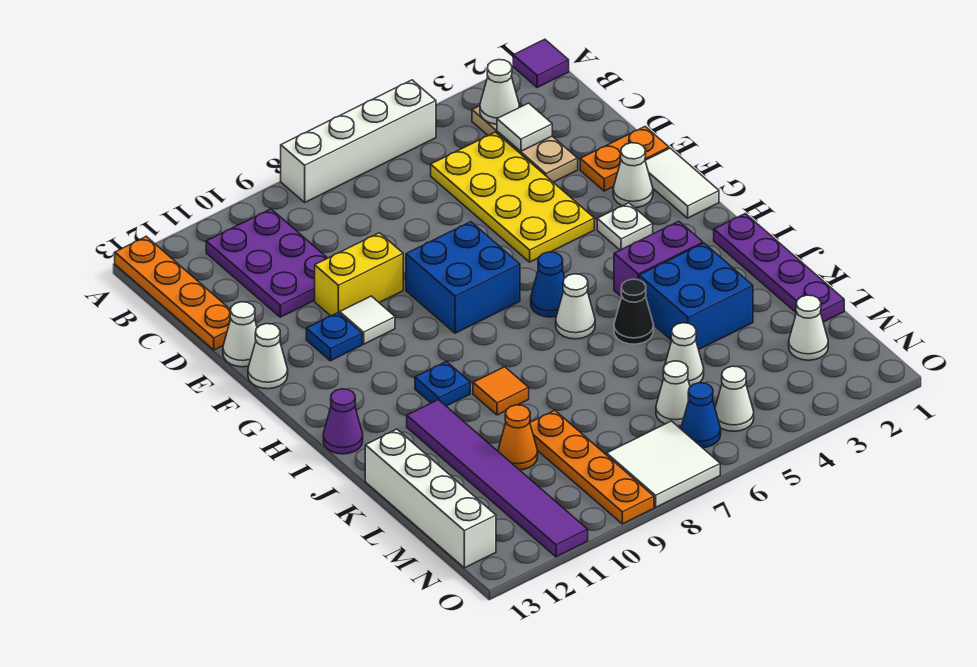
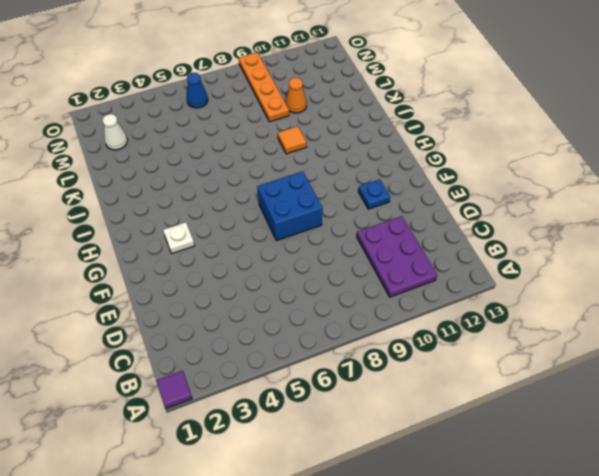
none -> white brick A5:A8 level 1
none -> orange plate A13:D13 level 1
none -> tan plate B3:D3 level 1
none -> yellow plate C4:F5 level 1

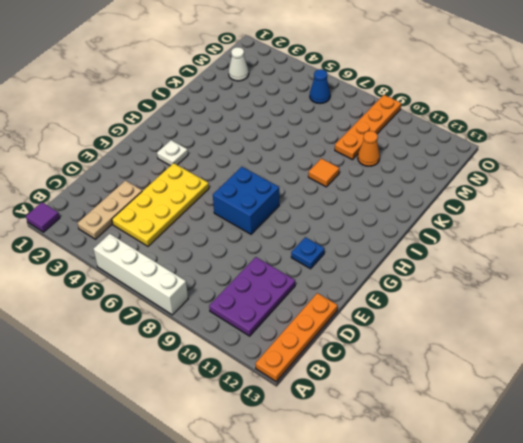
none -> orange plate E1:E2 level 1
none -> yellow brick E9:E10 level 1
none -> white cone E13 level 1
none -> white tile F1:G1 level 1

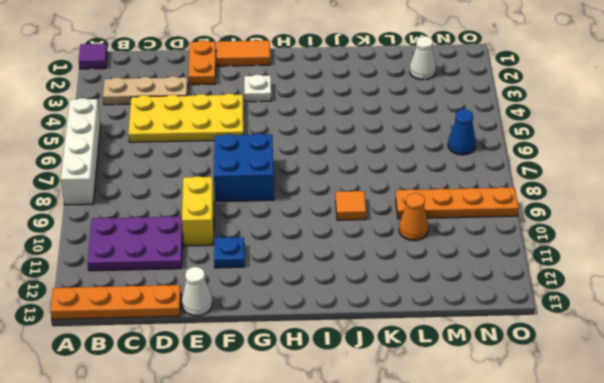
orange tile F1:G1 level 1 -> white tile F1:G1 level 1
none -> white cone F2 level 1
none -> white tile F10 level 1
none -> white cone F13 level 1
none -> blue cone H6 level 1

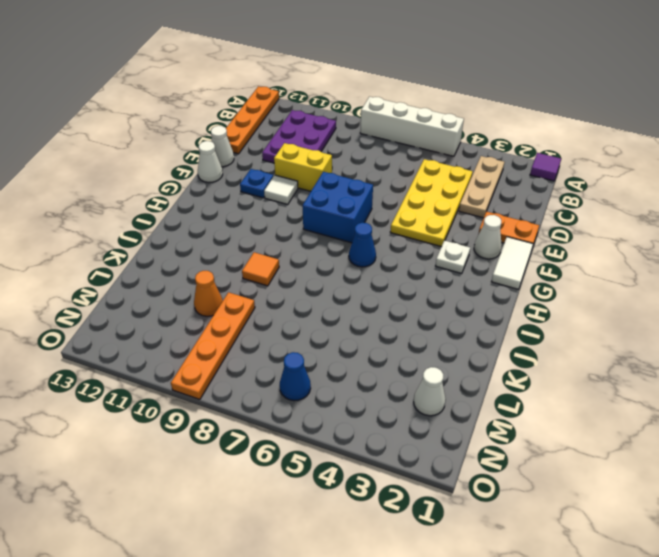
none -> purple plate I1:L1 level 1
none -> purple brick I3:I4 level 1
none -> white cone I6 level 1
none -> blue plate I10 level 1

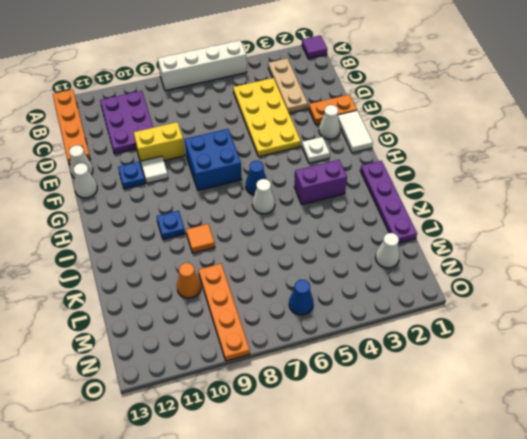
none -> purple cone I13 level 1
none -> blue brick J3:K4 level 1
none -> black cone J5 level 1
none -> purple tile J11:O11 level 1

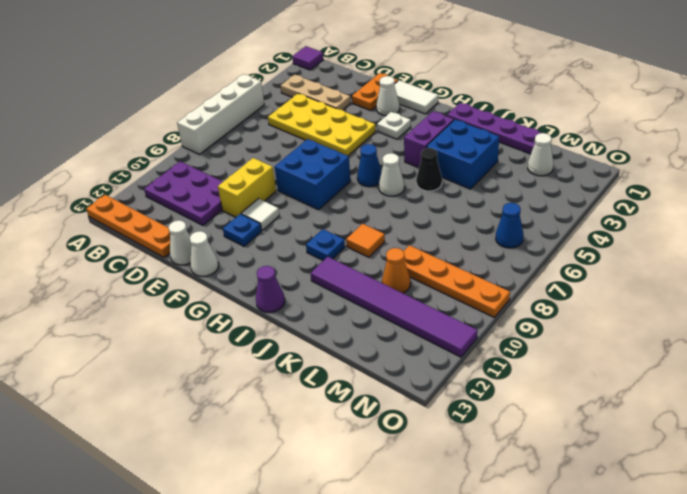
none -> white brick K13:N13 level 1
none -> white cone L5 level 1
none -> white cone M6 level 1
none -> white cone N5 level 1

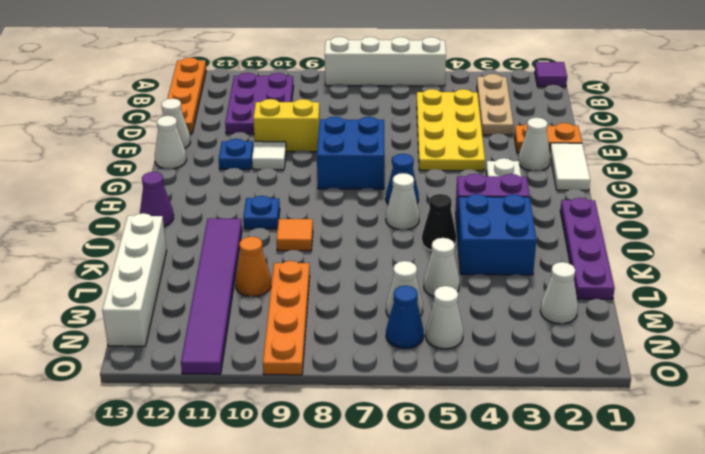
none -> white tile N7:O8 level 1
none -> white cone B3 level 2
none -> white tile C3 level 2

